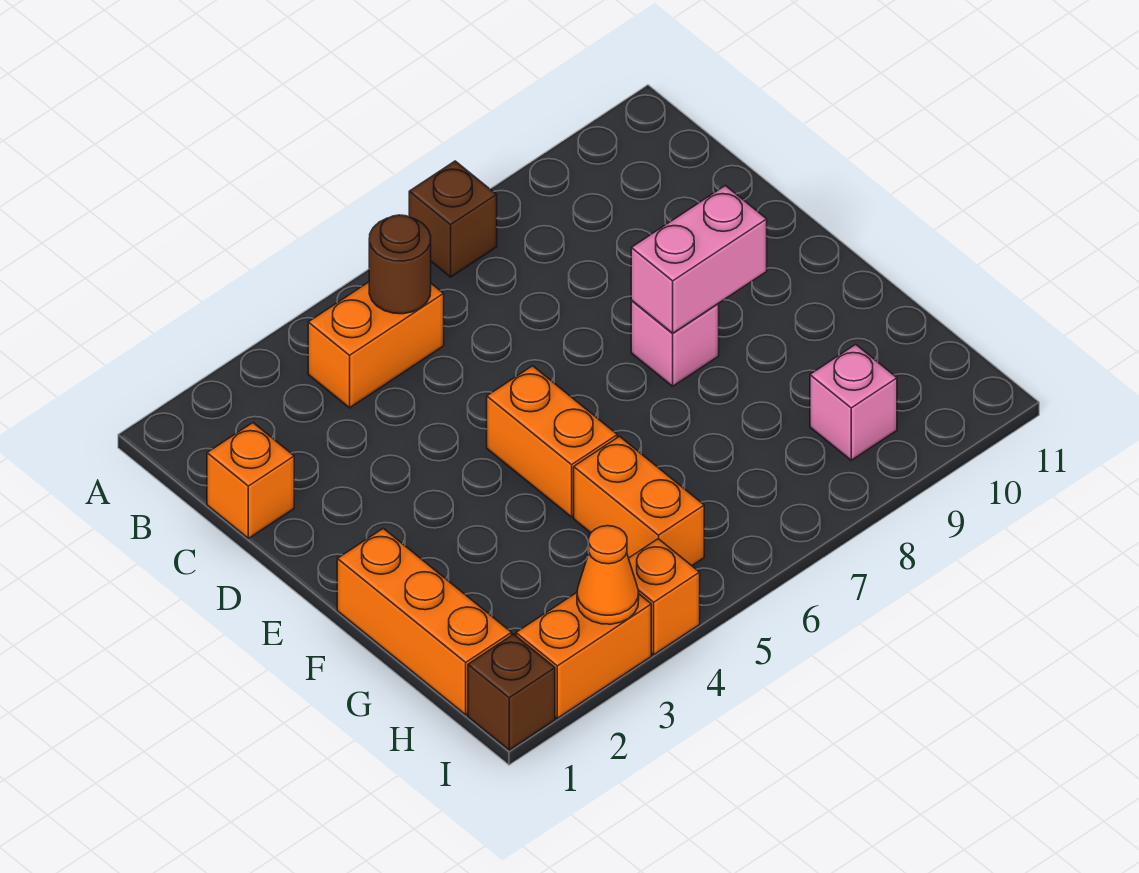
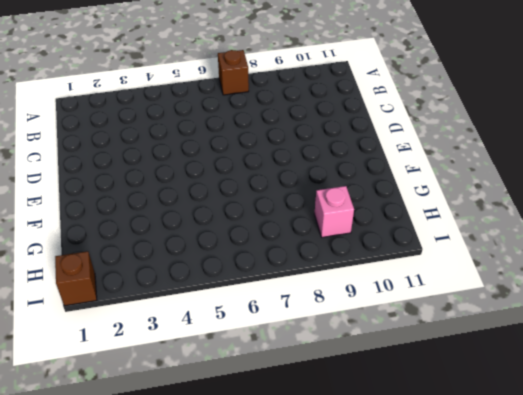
none -> orange brick B4:B5 level 1
none -> orange brick C1 level 1
none -> orange brick E5:F5 level 1

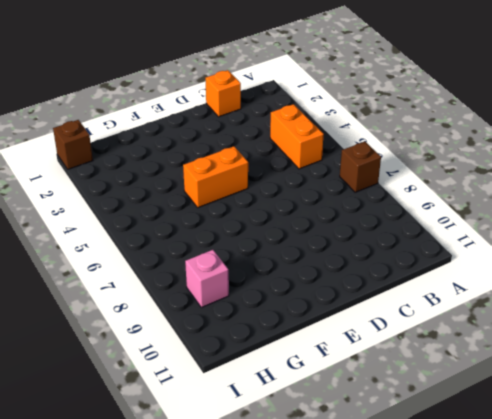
none -> pink brick E8 level 1
none -> orange brick F1:H1 level 1
none -> orange brick G5:H5 level 1

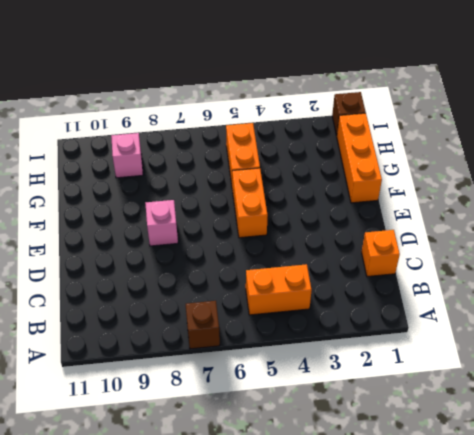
none -> orange brick I2:I3 level 1
none -> orange brick I4 level 1
none -> brown round brick B5 level 2

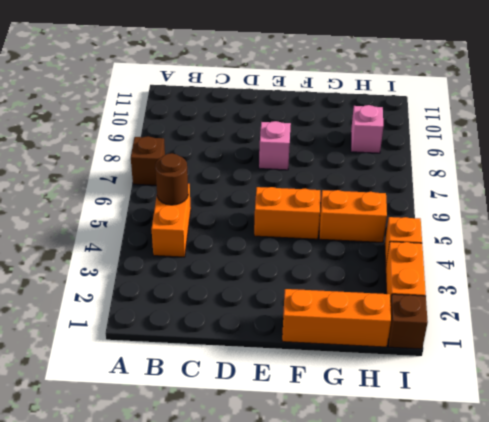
none -> orange brick C1 level 1
none -> pink brick E8:E9 level 2
none -> orange cone I3 level 2

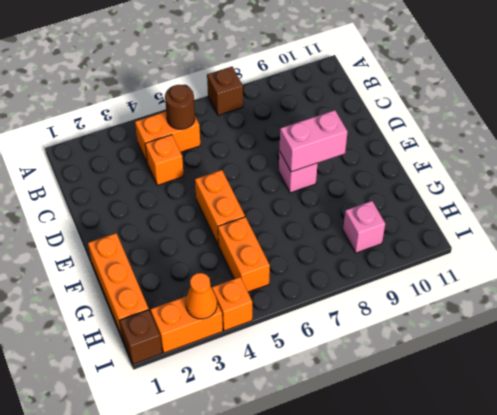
orange brick C4 level 1 -> orange brick C1 level 1

